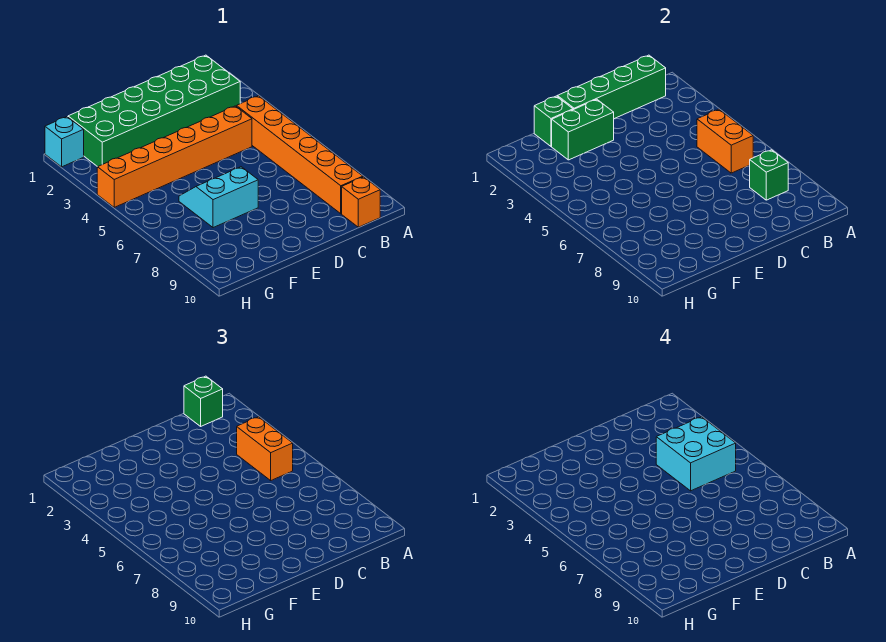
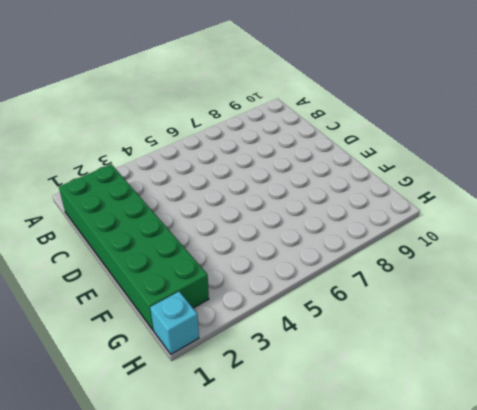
none -> orange brick B4:B9 level 1
none -> orange brick B10 level 1
none -> orange brick C4:H4 level 1

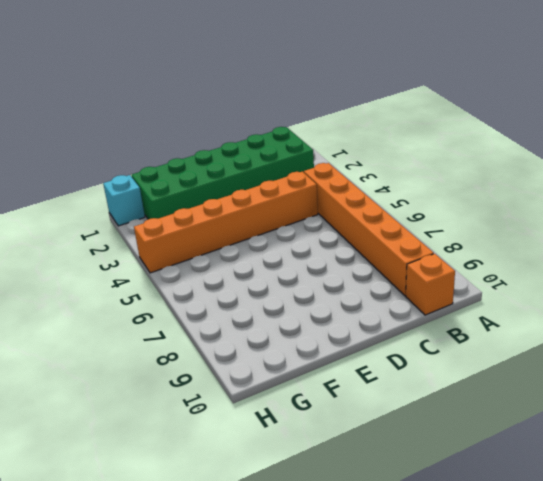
none -> cyan slope E6:F7 level 1 top 7
none -> green brick B1:E1 level 2
none -> orange brick B5:B6 level 2

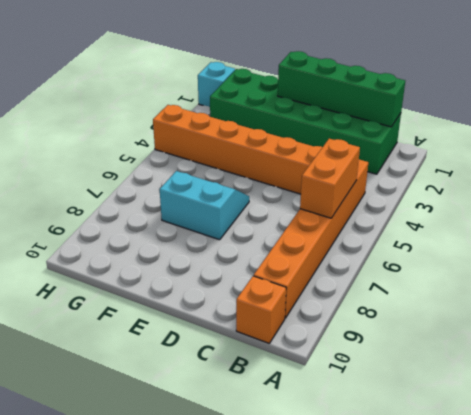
none -> green brick B8 level 2
none -> green brick E2:F2 level 2
none -> green brick F1 level 2

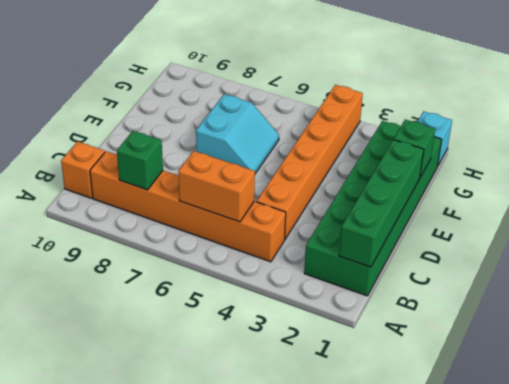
none -> green brick E2:F2 level 2
none -> green brick B1 level 3
none -> orange brick B4:B5 level 3

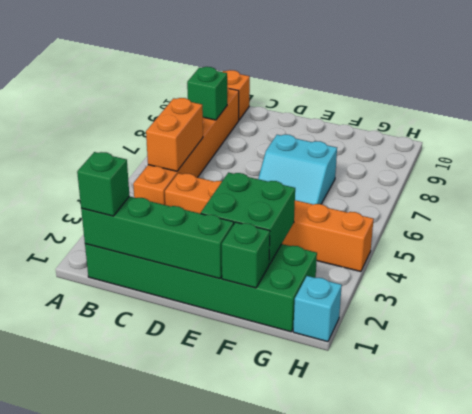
green brick E2:F3 level 2 -> green brick E2:F2 level 2
none -> orange brick B4:B5 level 3
none -> cyan brick B4:C5 level 4

